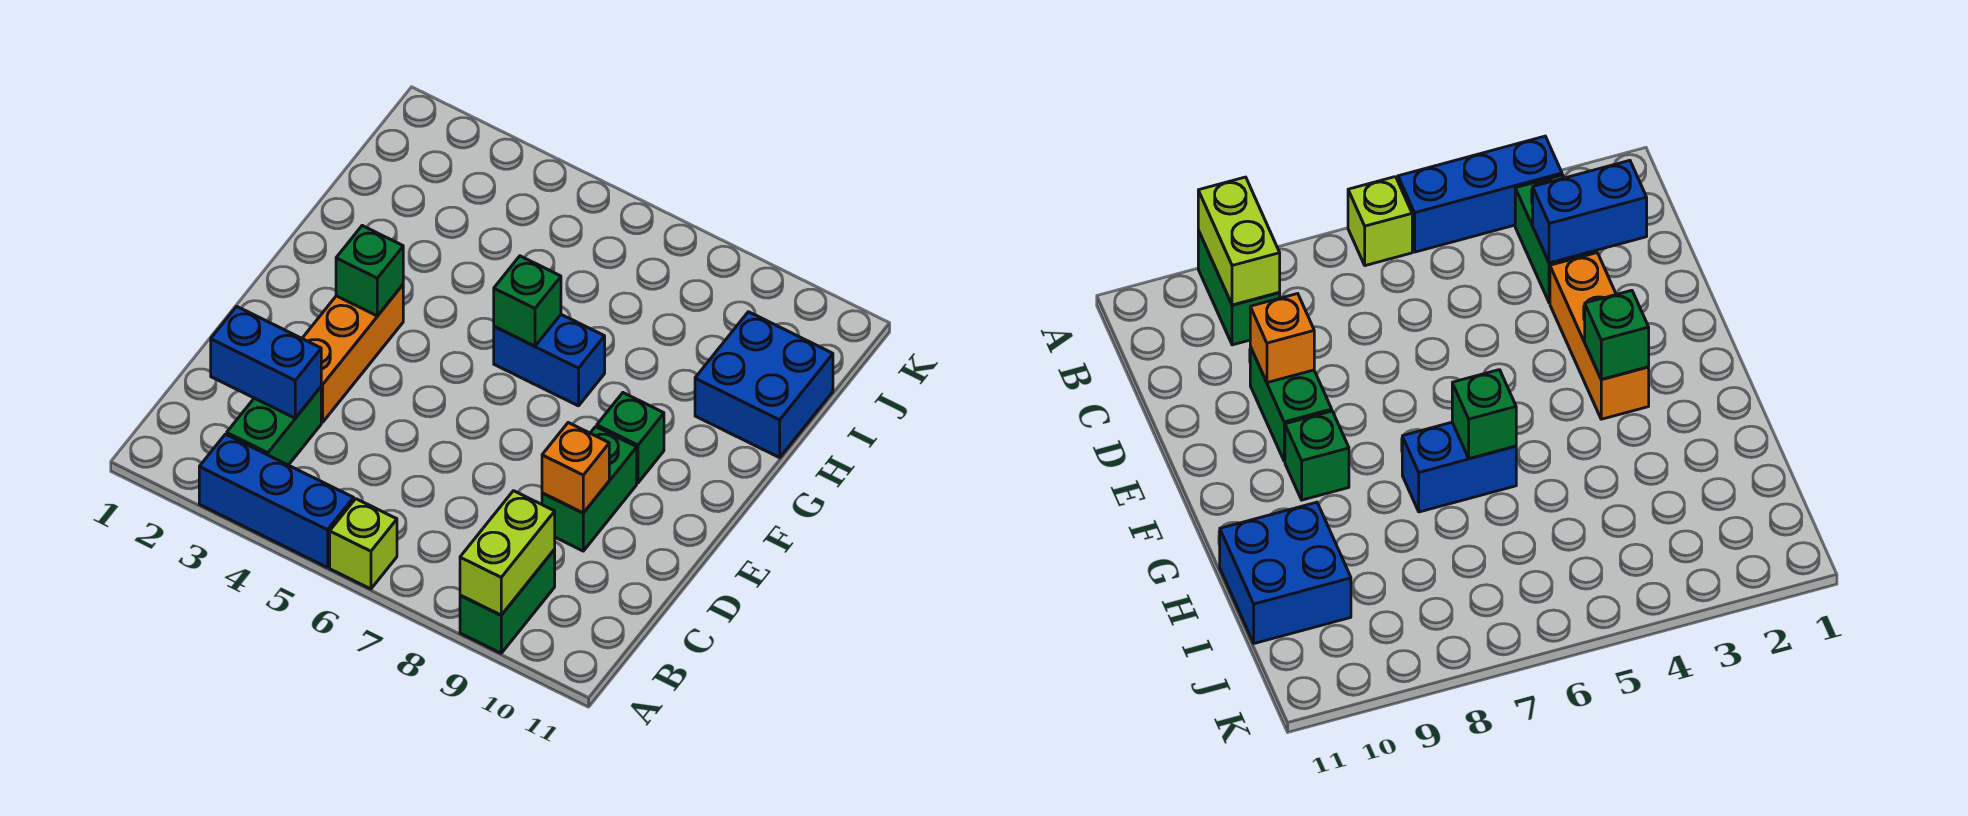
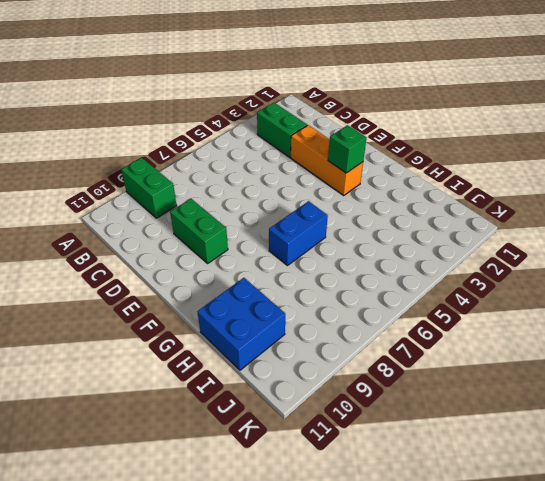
none -> blue brick A3:A5 level 1
none -> lime brick A6 level 1
none -> green brick F9 level 1

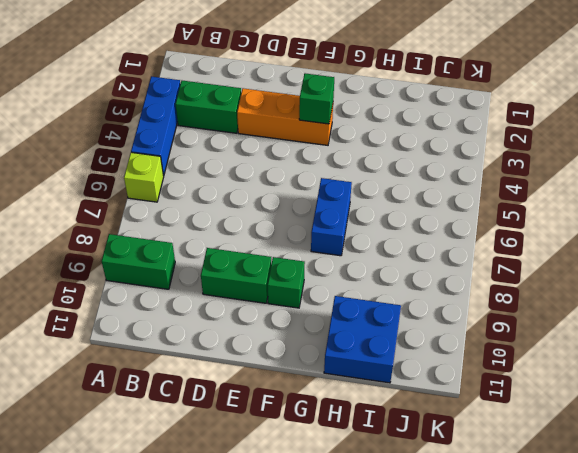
none -> lime brick A9:B9 level 2
none -> blue brick C2:C3 level 2
none -> orange brick D9 level 2

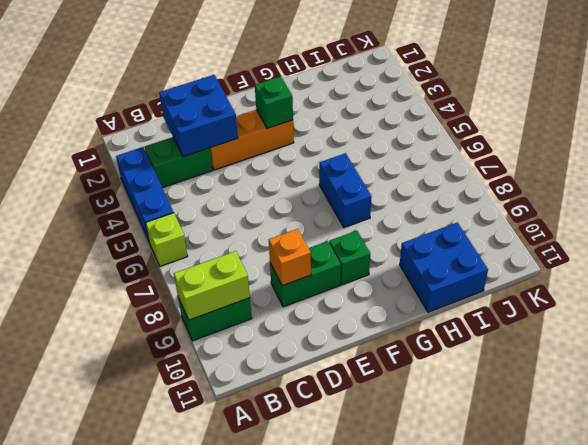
blue brick C2:D3 level 2 -> blue brick C2:C3 level 2
none -> green brick G6 level 2

